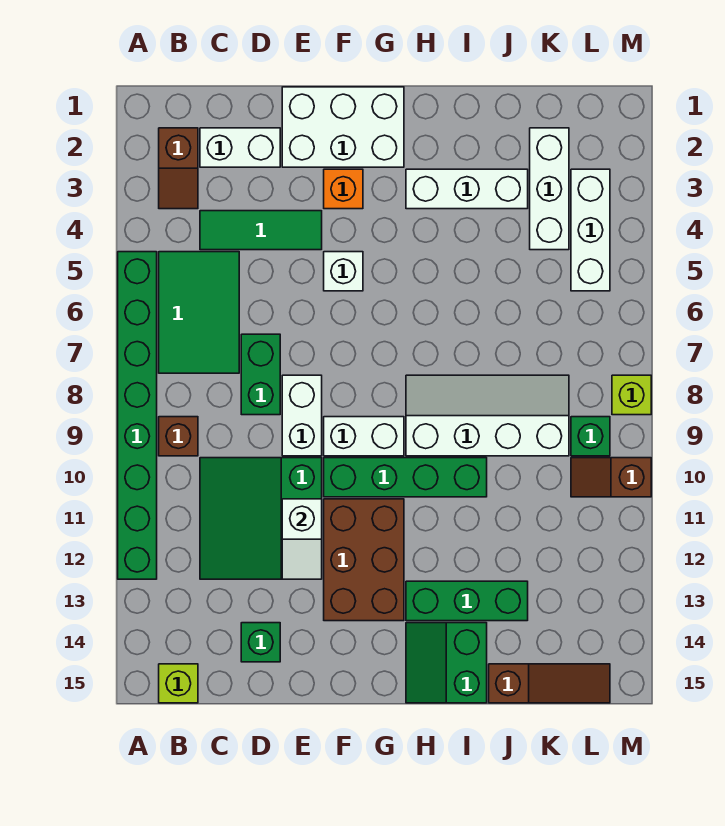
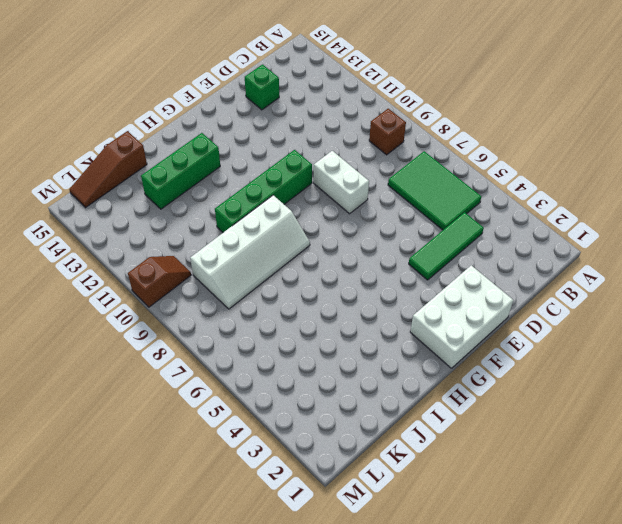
none -> green brick A5:A12 level 1
none -> brown slope B2:B3 level 1 top 2
none -> lime brick B15 level 1

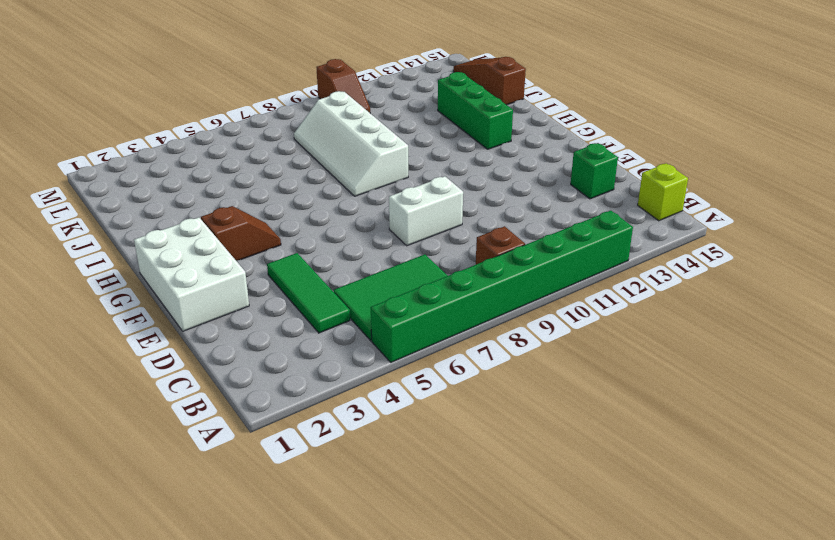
brown slope G3:G4 level 1 top 3 -> brown slope B2:B3 level 1 top 2
none -> white brick C2:D2 level 1
none -> green slope C10:E12 level 1 top E
none -> green brick D7:D8 level 1

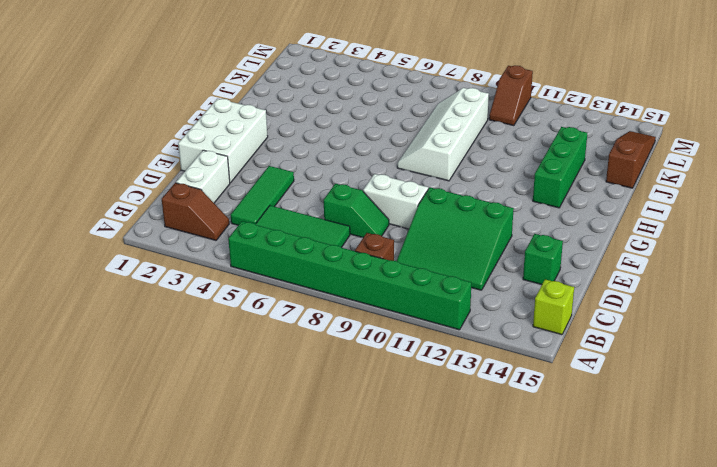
green slope D7:D8 level 1 top 7 -> green brick D7:D8 level 1
none -> orange brick F3 level 1
none -> white brick F5 level 1
none -> white brick F9:G9 level 1

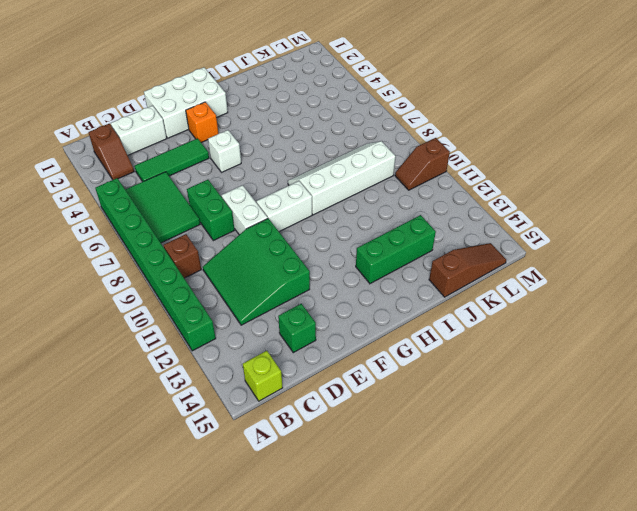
none -> green brick F10:I10 level 1
none -> brown brick F11:G13 level 1
none -> white brick H3:J3 level 1

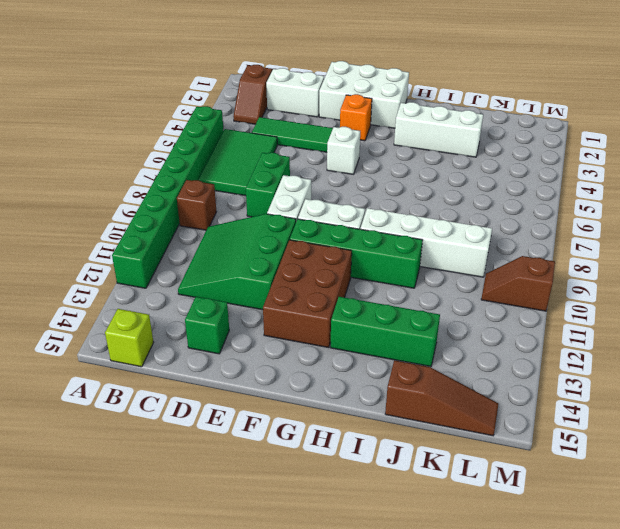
none -> green slope H14:I15 level 1 top I
none -> white brick K2:K4 level 1
none -> white brick L3:L5 level 1

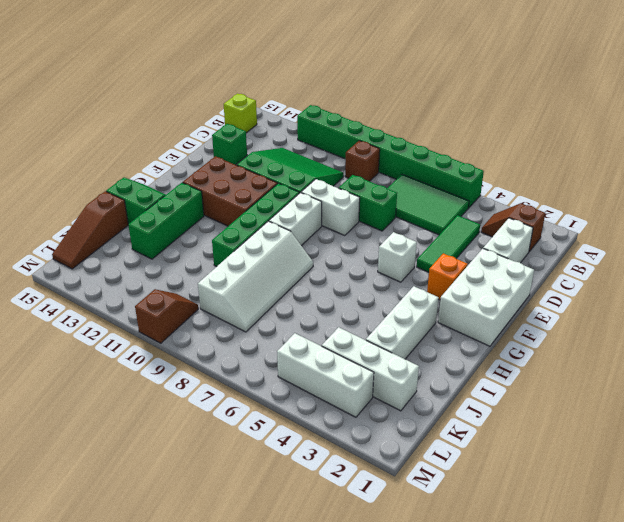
none -> green brick L9 level 1
none -> lime brick M8 level 1
none -> white slope E11:E12 level 2 top 11

